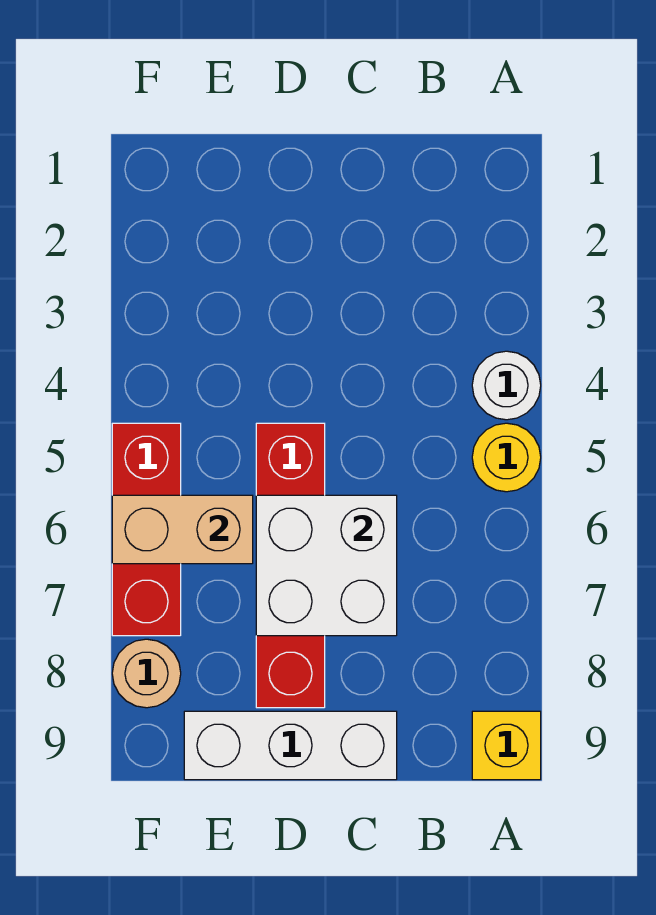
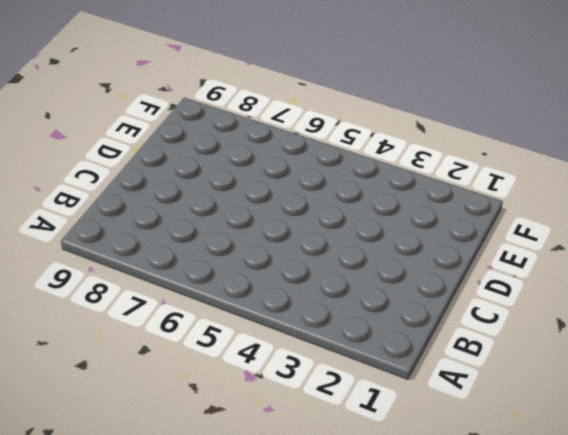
none -> white round brick A4 level 1
none -> yellow round brick A5 level 1

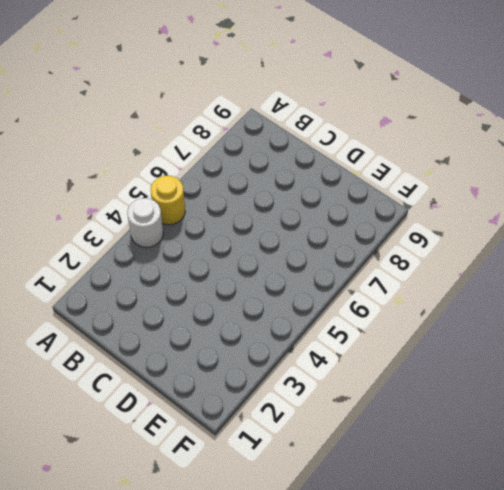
none -> yellow brick A9 level 1
none -> white brick C9:E9 level 1

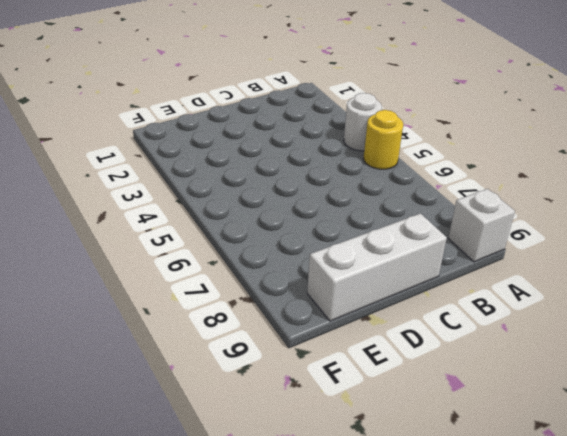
white brick A9 level 1 -> yellow brick A9 level 1
none -> red brick D5:D8 level 1
none -> red brick F5:F7 level 1

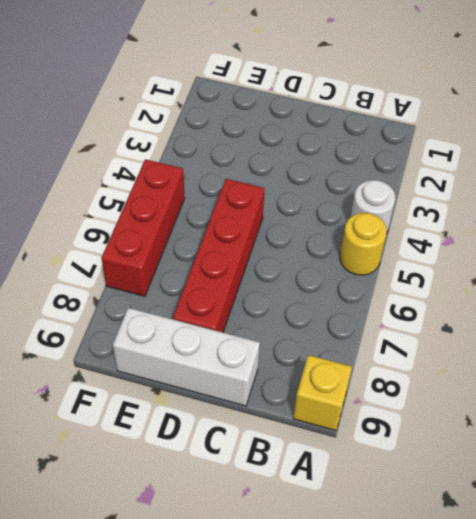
none -> tan round brick F8 level 1
none -> white brick C6:D7 level 2

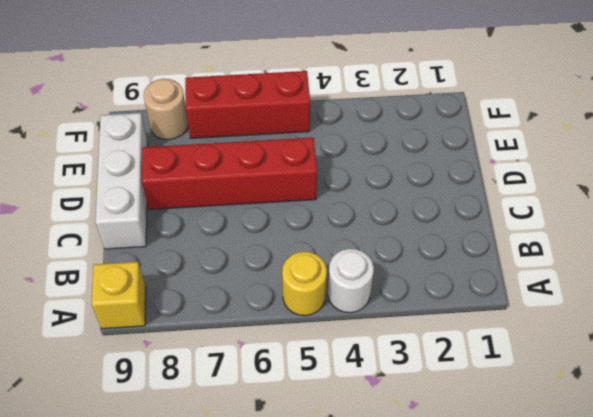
none -> white brick C6:D7 level 2
none -> tan brick E6:F6 level 2

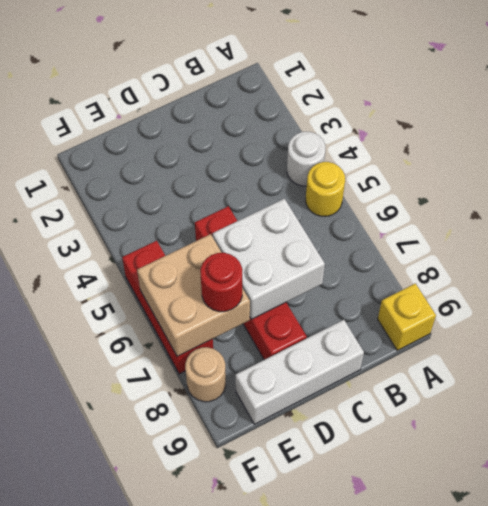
tan brick E6:F7 level 2 -> tan brick E6:F6 level 2
red round brick E7 level 3 -> none

